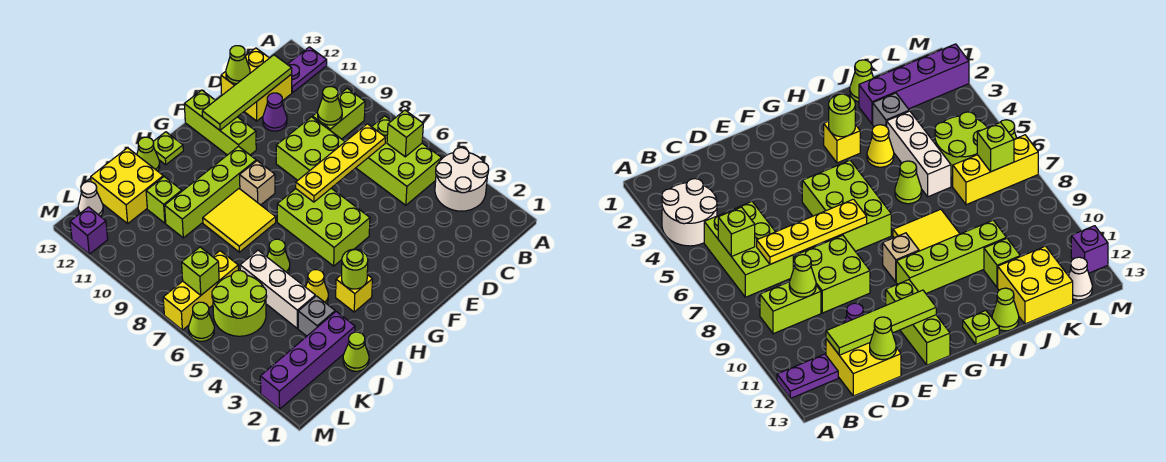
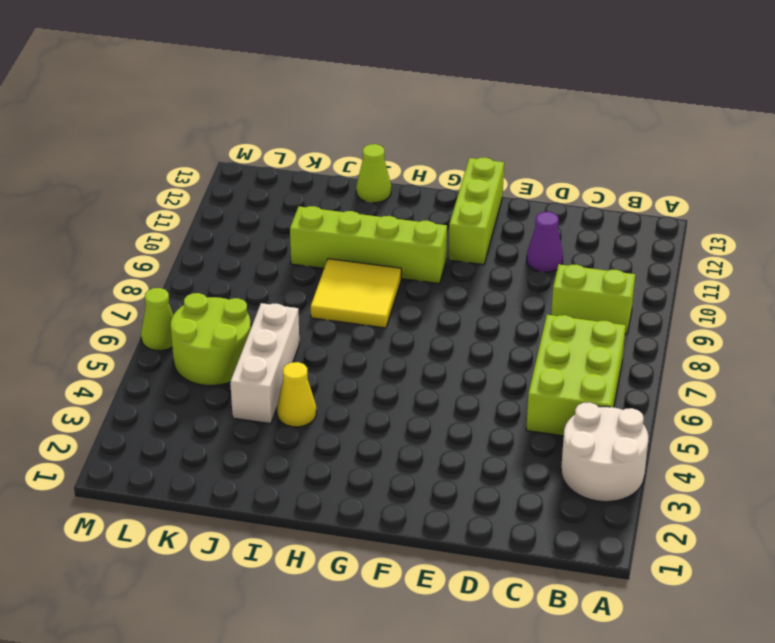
none -> purple plate A12:B12 level 1
none -> yellow brick C12:D13 level 1
none -> lime brick D8:E9 level 1
none -> lime brick F5:G7 level 1

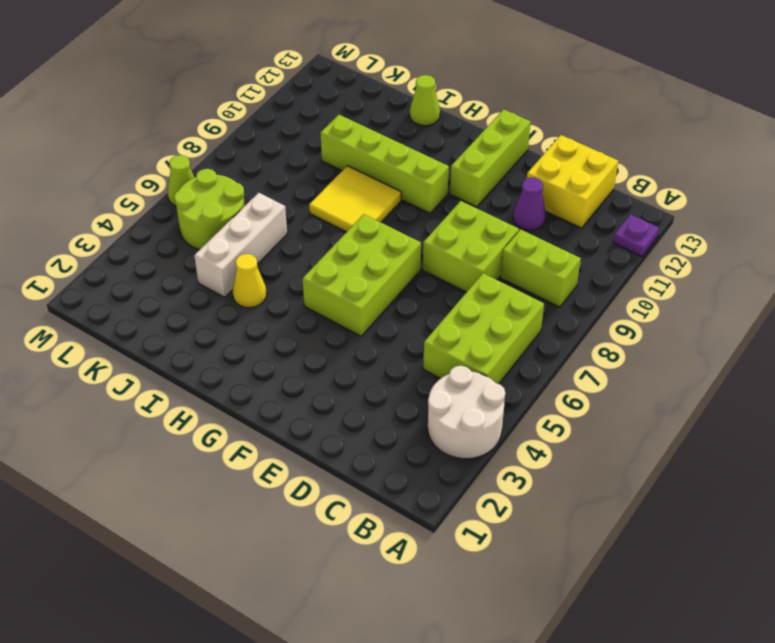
purple plate A12 level 1 -> purple plate A12:B12 level 1
none -> tan brick G9 level 1
none -> yellow brick H3 level 1
none -> lime plate H13 level 1
none -> lime cone I6 level 1

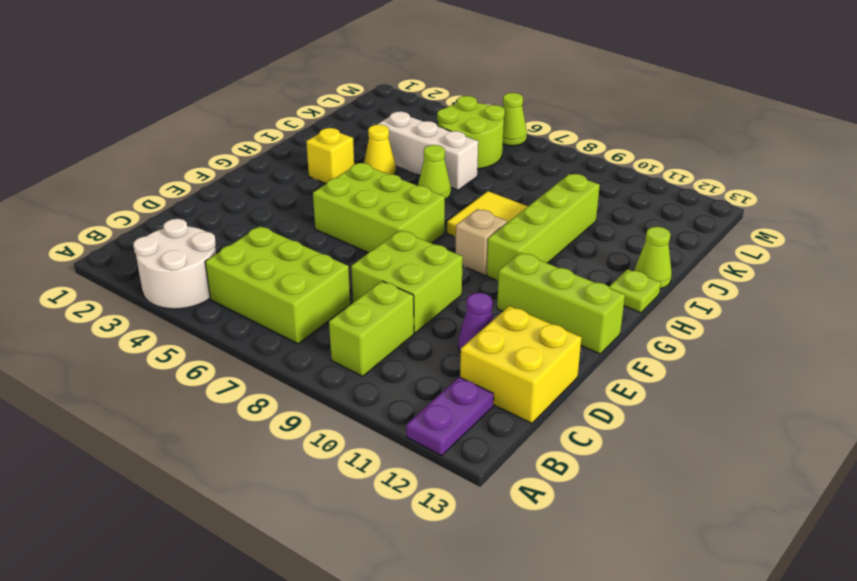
none -> lime cone J1 level 1
none -> purple brick J2:M2 level 1
none -> grey brick J3 level 1
none -> lime brick J11 level 1

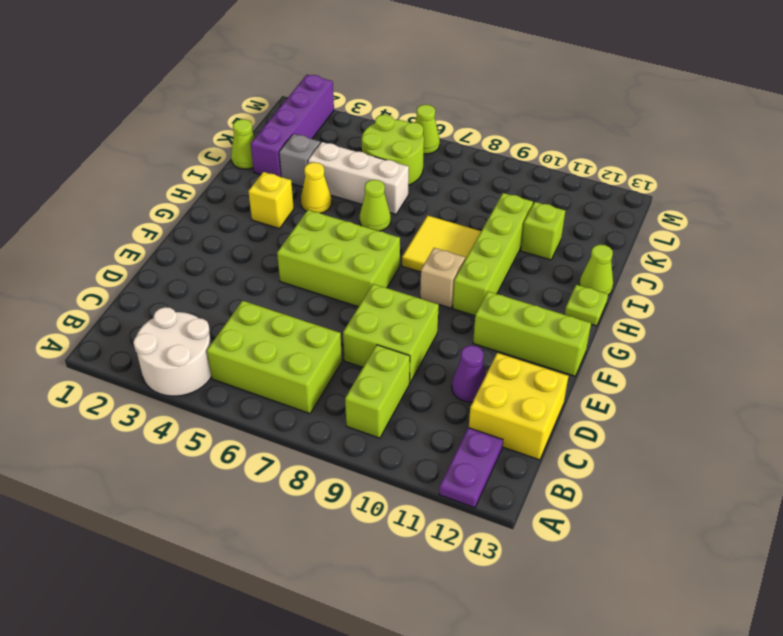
none -> yellow brick J12:K13 level 1
none -> yellow brick K7:M7 level 1
none -> white cone L13 level 1
none -> purple brick M12 level 1

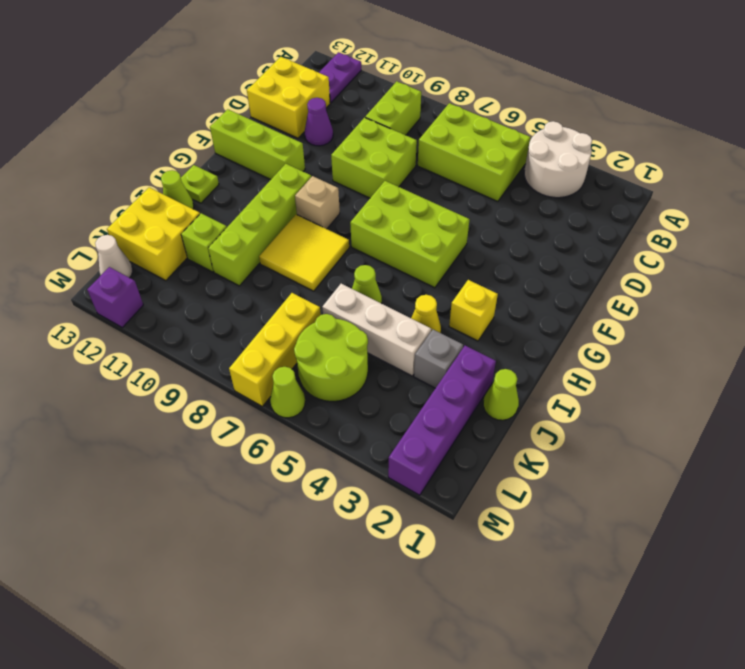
none -> lime brick B6 level 2
none -> yellow plate C7:F7 level 2
none -> lime cone C9 level 2
none -> lime tile C12:F12 level 2

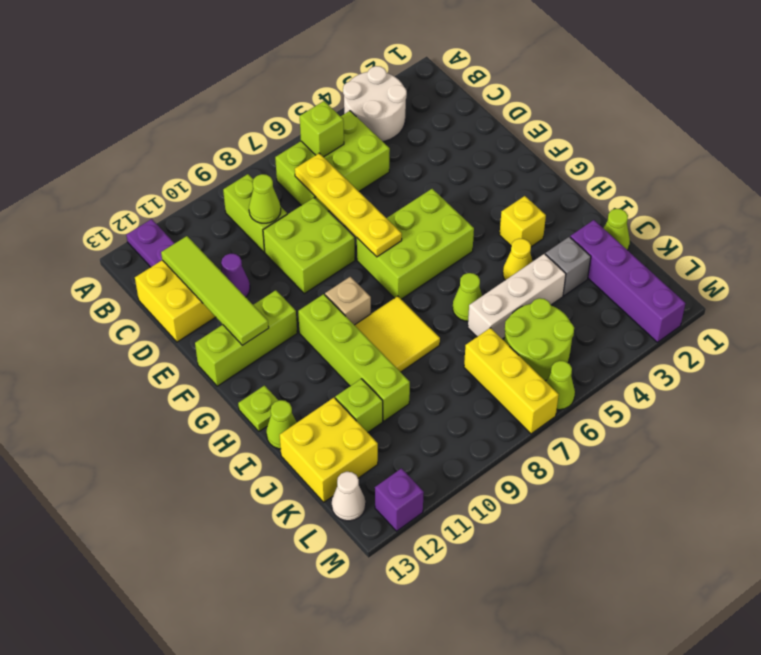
none -> lime cone D13 level 2
none -> lime round brick H3 level 2
none -> lime brick L7 level 2

